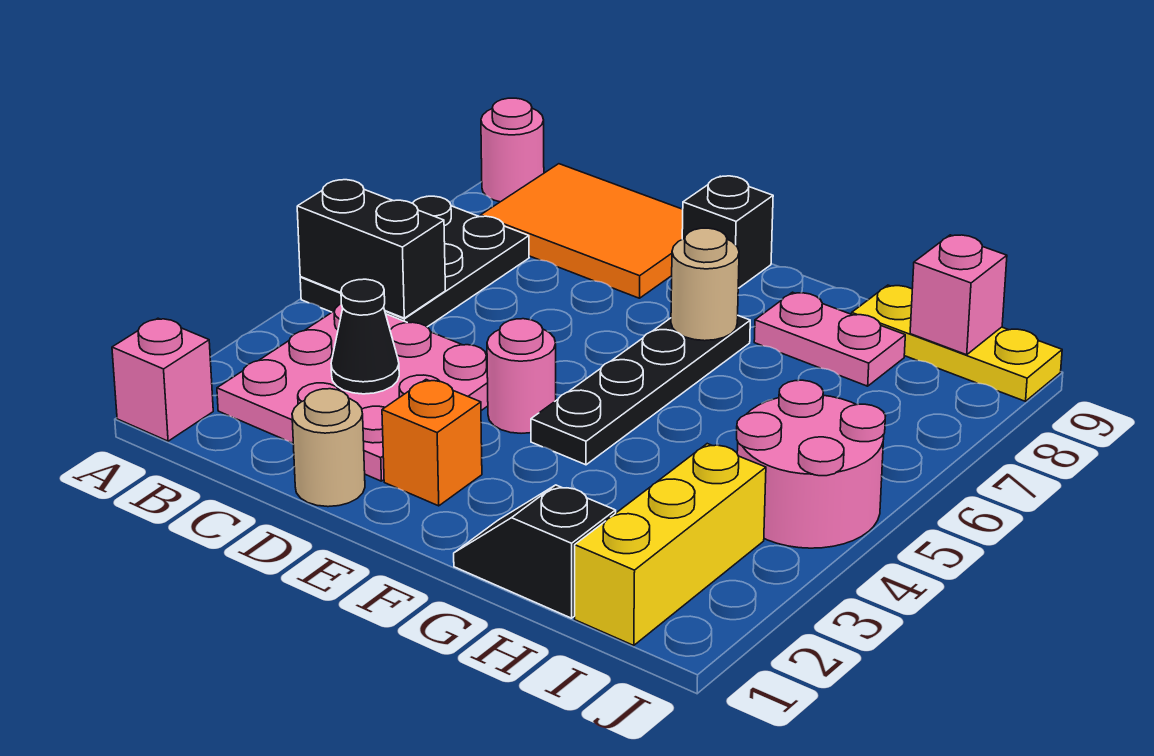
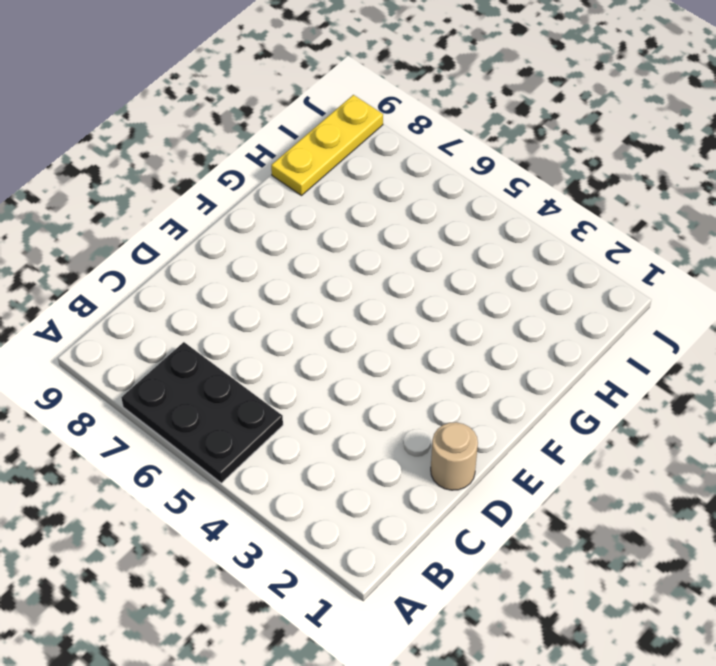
none -> pink brick A1 level 1
none -> pink round brick A9 level 1
none -> pink plate B2:D4 level 1

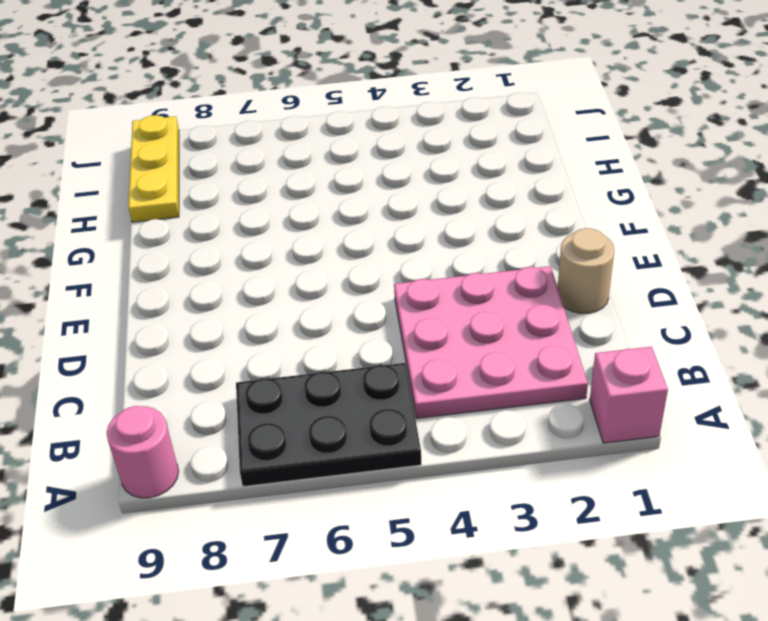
none -> orange tile B8:D9 level 1
none -> orange brick E2 level 1
none -> pink round brick E4 level 1

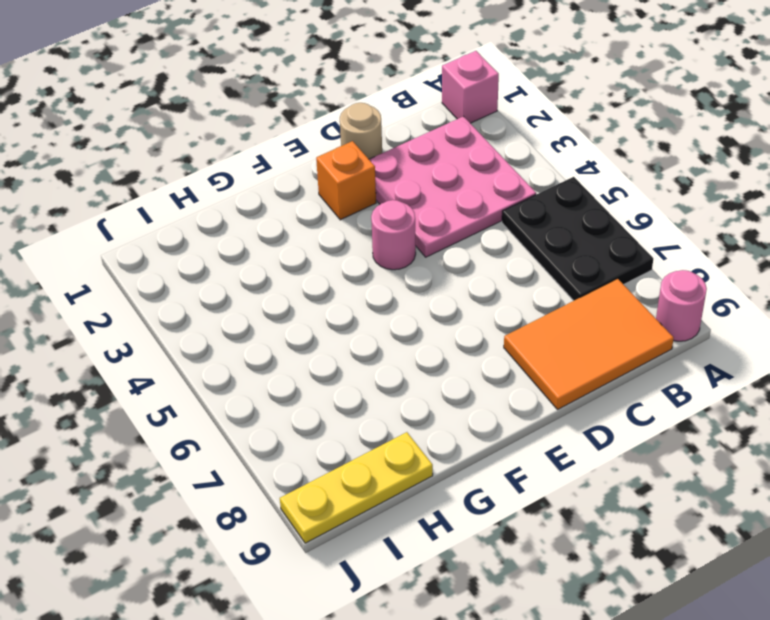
none -> black brick E9 level 1
none -> black plate F4:F7 level 1
none -> black slope G1:H1 level 1 top H

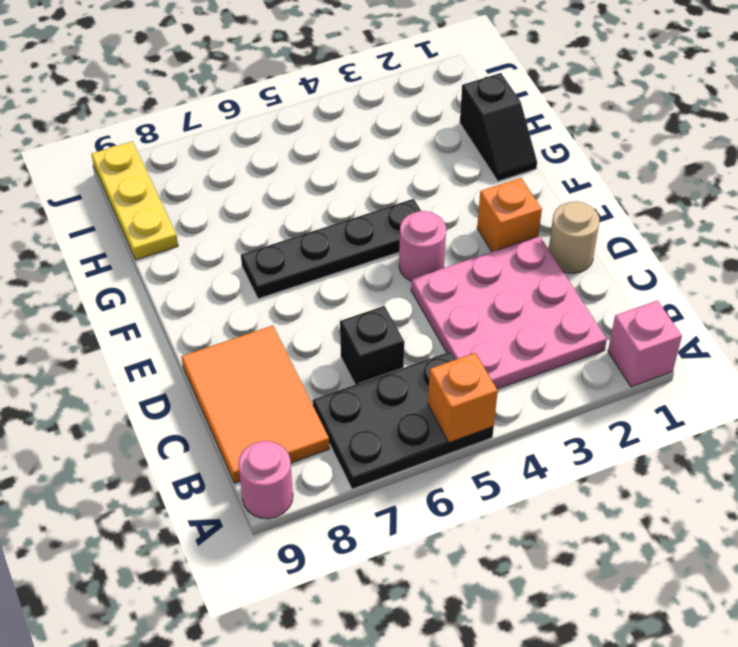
orange brick A5 level 2 -> black brick A5:B5 level 2
black brick C6 level 1 -> black brick E9 level 1
none -> pink plate G8:H8 level 1
none -> yellow brick I1:I3 level 1
none -> pink round brick I4:J5 level 1

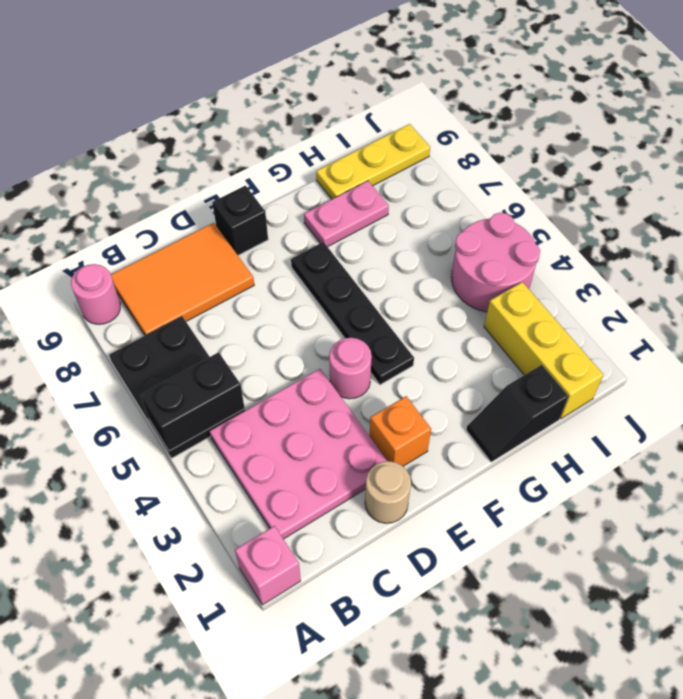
none -> black cone C3 level 2
none -> tan round brick F7 level 2
none -> pink brick I9 level 2

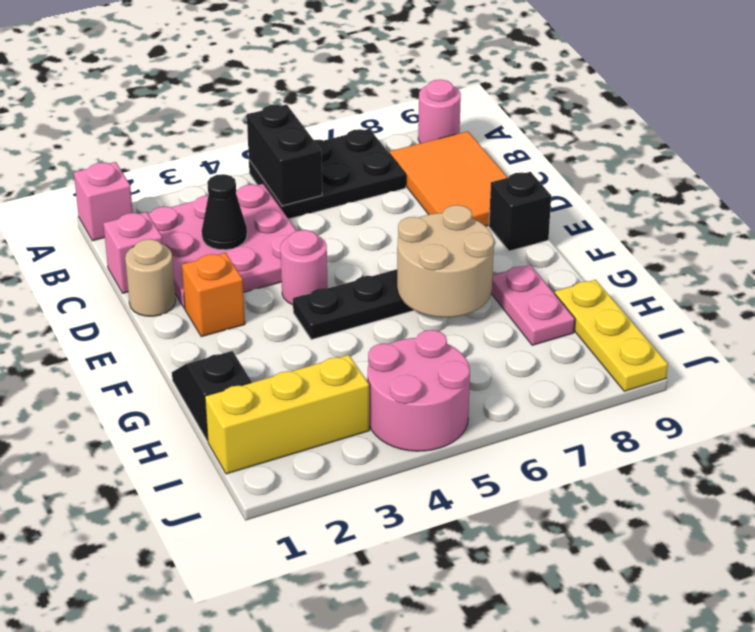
pink brick C1 level 1 -> pink brick I9 level 2
tan round brick F6:G7 level 2 -> tan round brick F7 level 2

